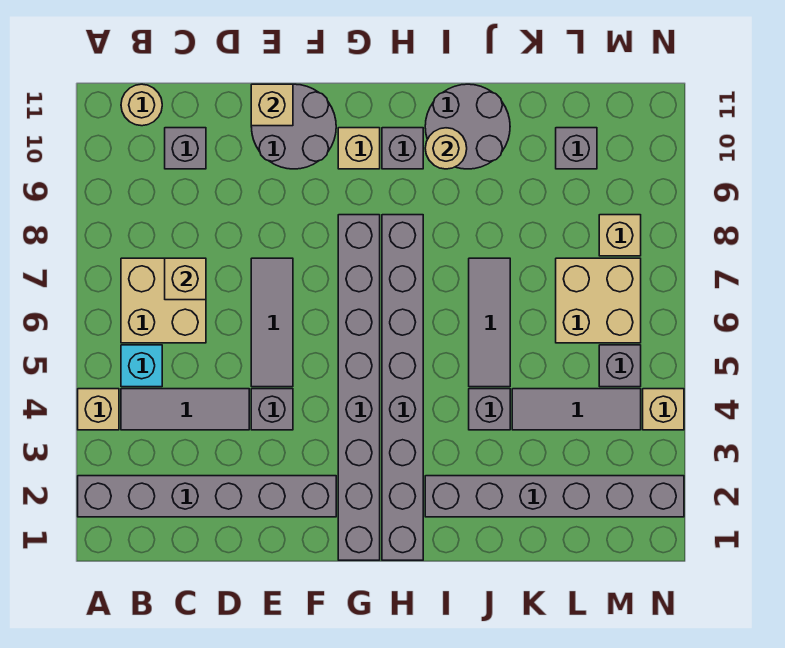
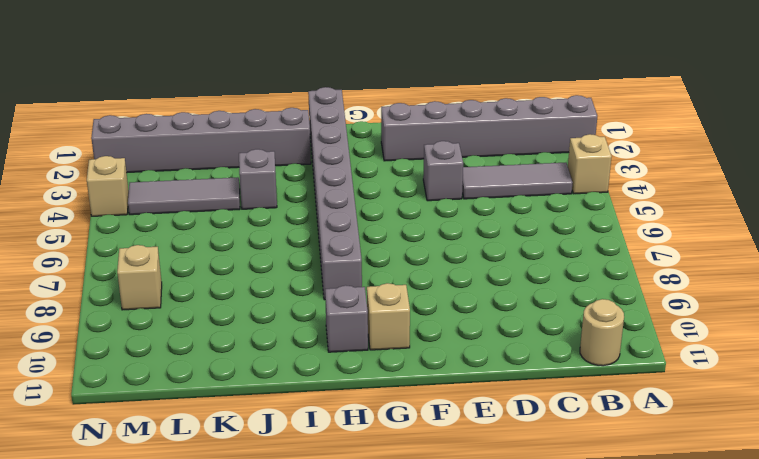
none -> cyan brick B5 level 1
none -> tan brick B6:C7 level 1
none -> grey brick C10 level 1

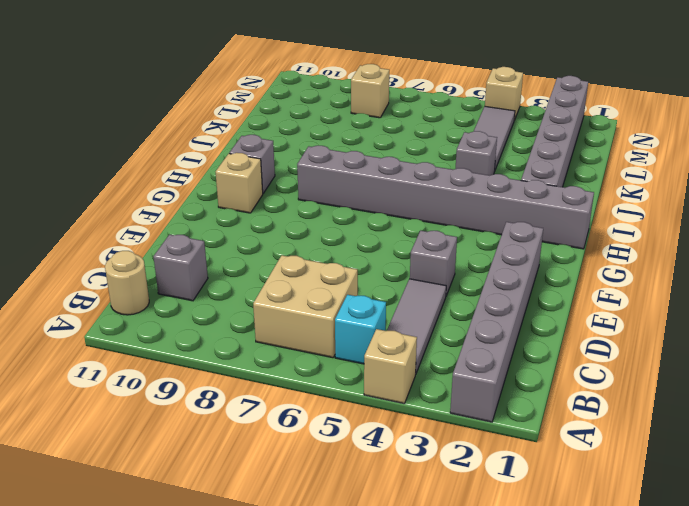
none -> grey tile E5:E7 level 1
none -> grey round brick E10:F11 level 1
none -> grey brick G1:G8 level 1

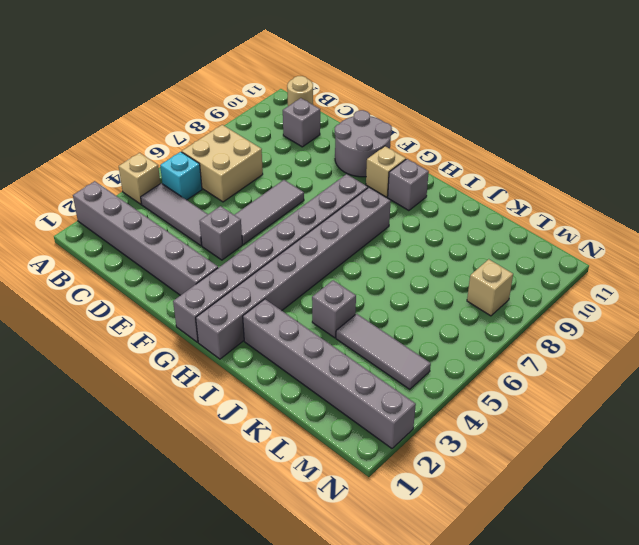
none -> grey round brick I10:J11 level 1
none -> grey tile J5:J7 level 1
none -> tan brick L6:M7 level 1

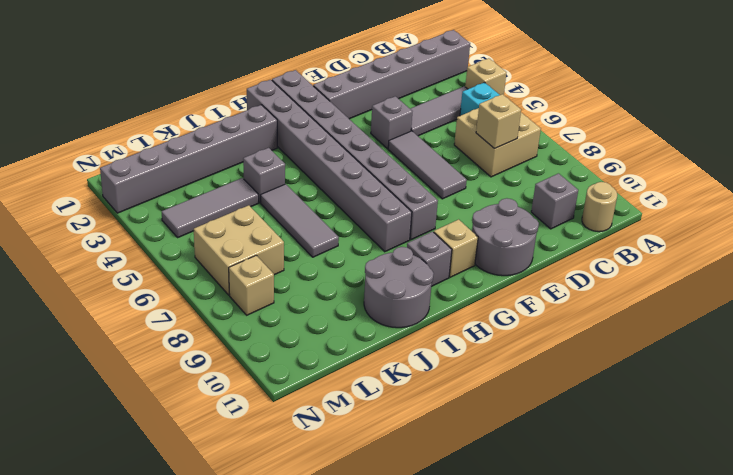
none -> grey brick L10 level 1
none -> grey brick M5 level 1
none -> tan brick N4 level 1

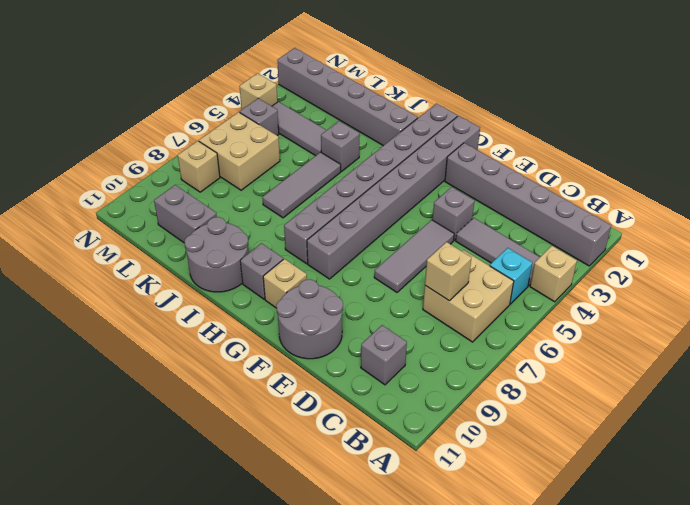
grey brick K10:L10 level 1 -> grey brick L10 level 1
none -> tan round brick B11 level 1
none -> tan brick E11 level 2
none -> tan round brick I10 level 2

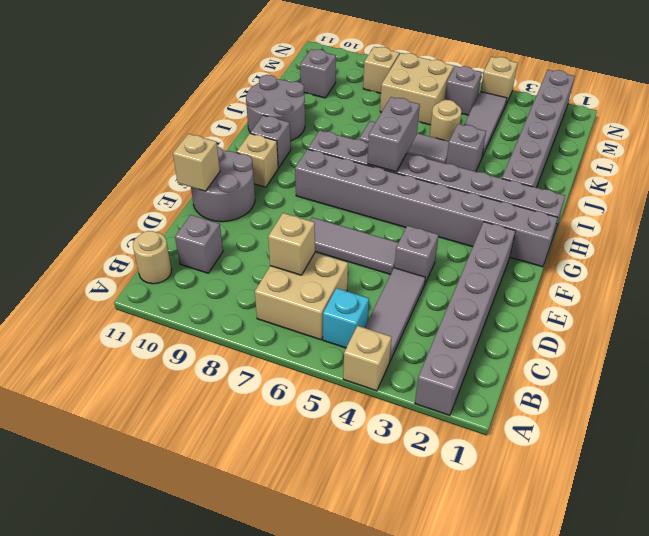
grey brick H6:I6 level 2 -> none
tan round brick K5 level 1 -> tan round brick I10 level 2

